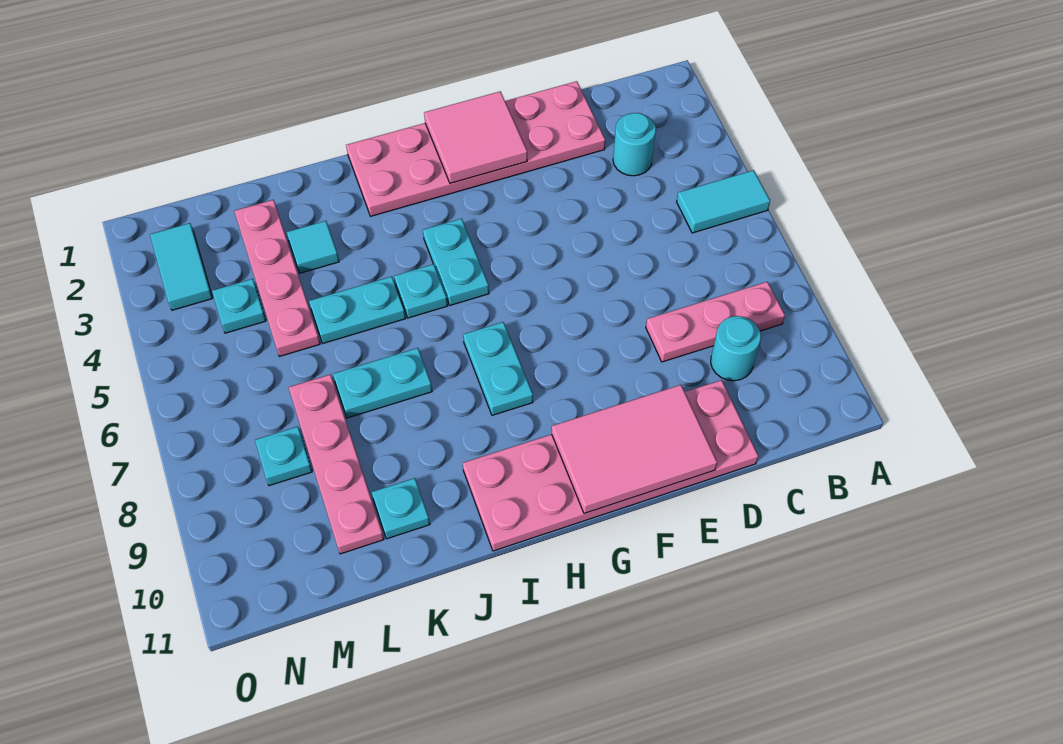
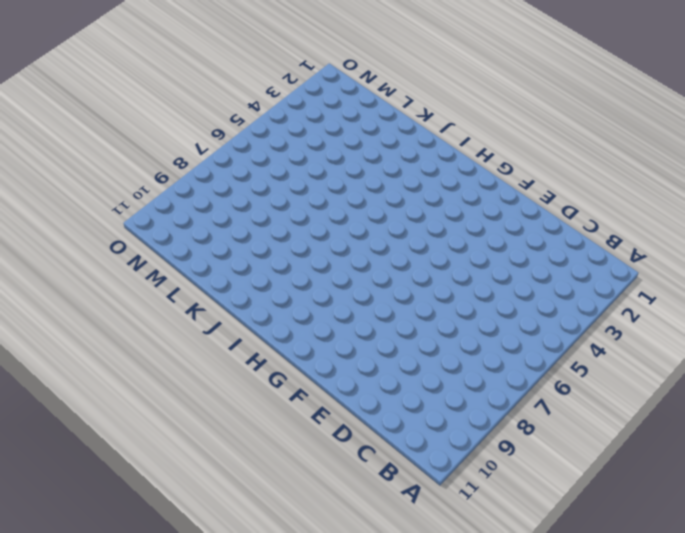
none -> cyan tile A5:B5 level 1
none -> pink plate B8:D8 level 1
none -> cyan round brick C3 level 1

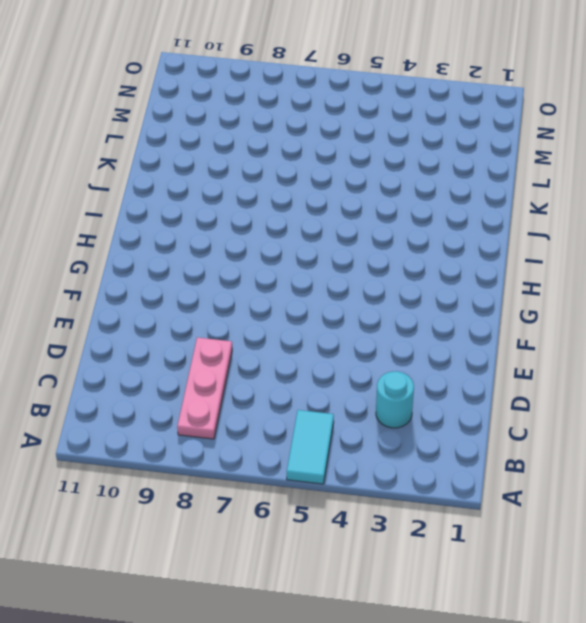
none -> cyan round brick C9 level 1
none -> pink plate D1:I2 level 1
none -> pink plate D10:I11 level 1

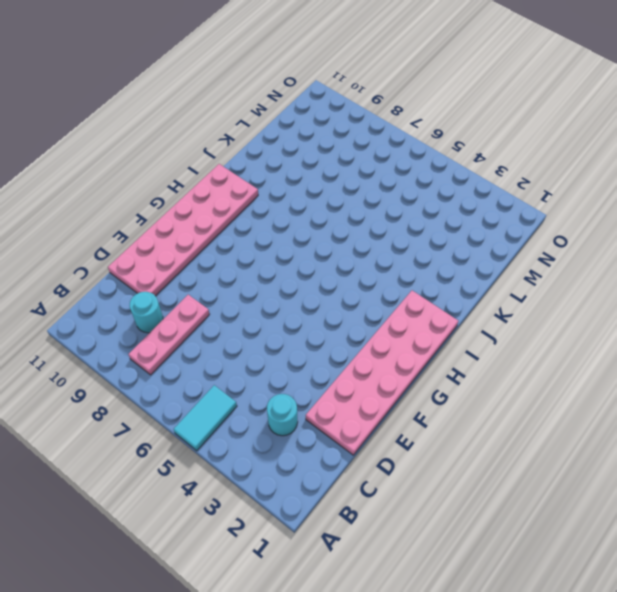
none -> cyan plate H4:H5 level 1
none -> cyan plate H7:H8 level 1
none -> cyan plate I5 level 1

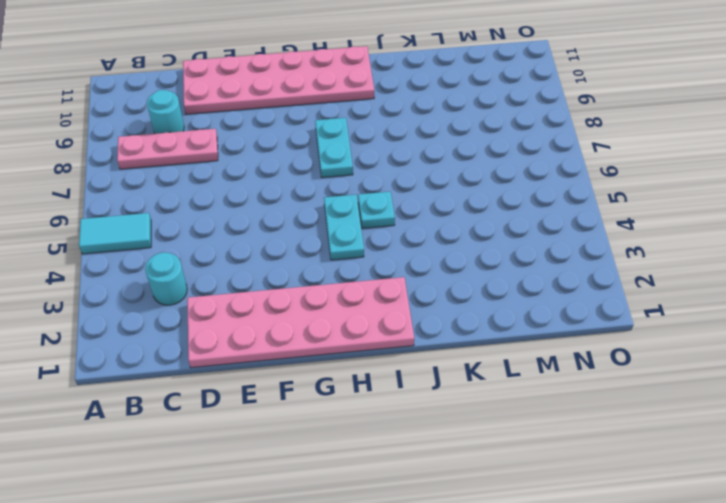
none -> cyan plate J5:K5 level 1
none -> cyan plate J7:K7 level 1
none -> cyan tile K3 level 1

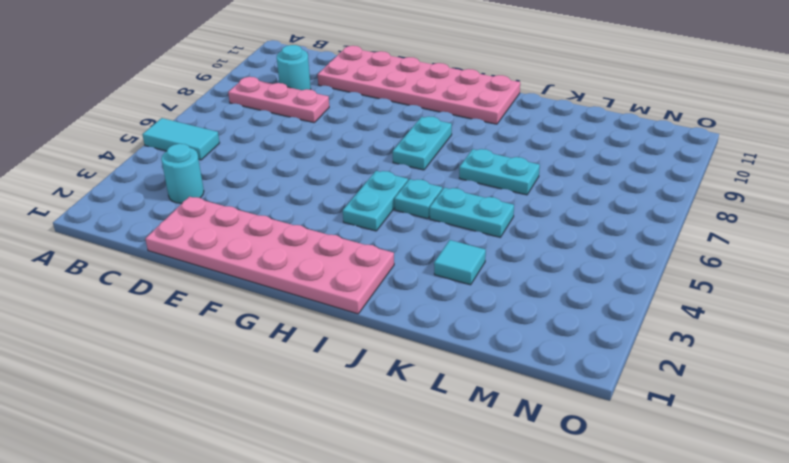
none -> cyan plate K10 level 1
none -> pink plate L2:L5 level 1
none -> pink plate L7:L10 level 1

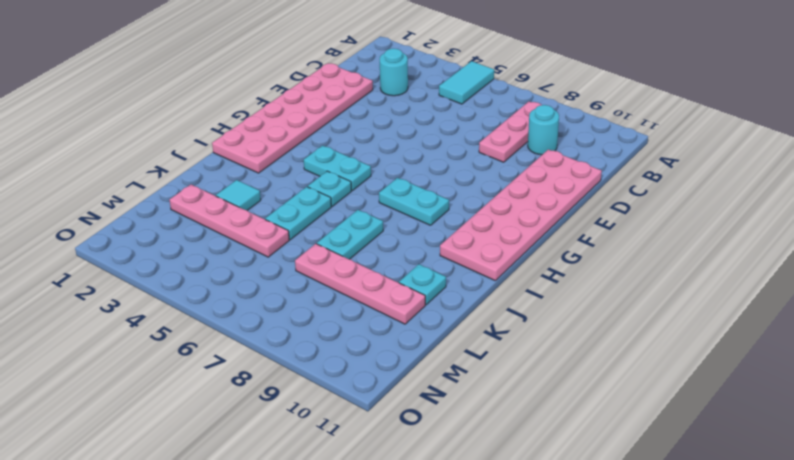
none -> cyan plate M4 level 1
none -> cyan plate M8 level 1
none -> cyan tile N2:N3 level 1

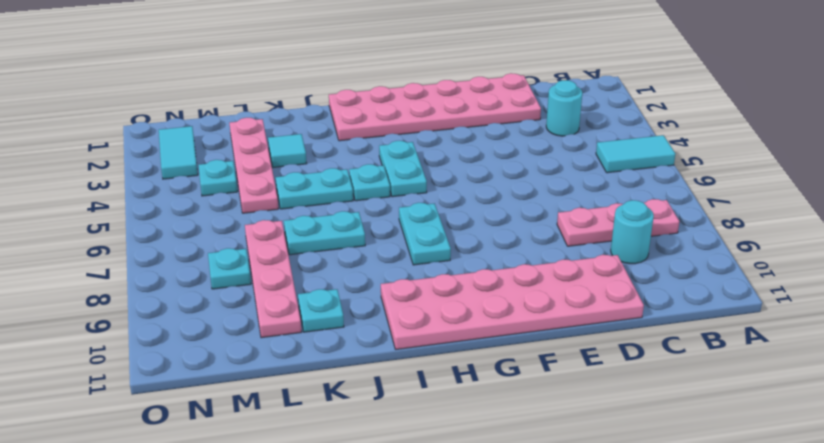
none -> pink tile E10:G11 level 2
none -> pink tile F1:G2 level 2

